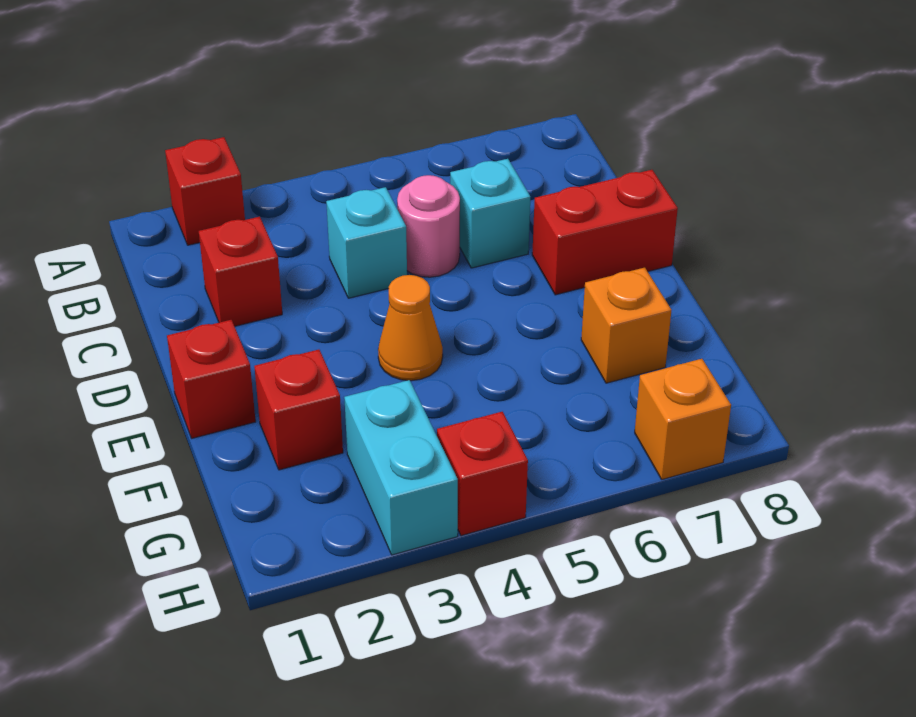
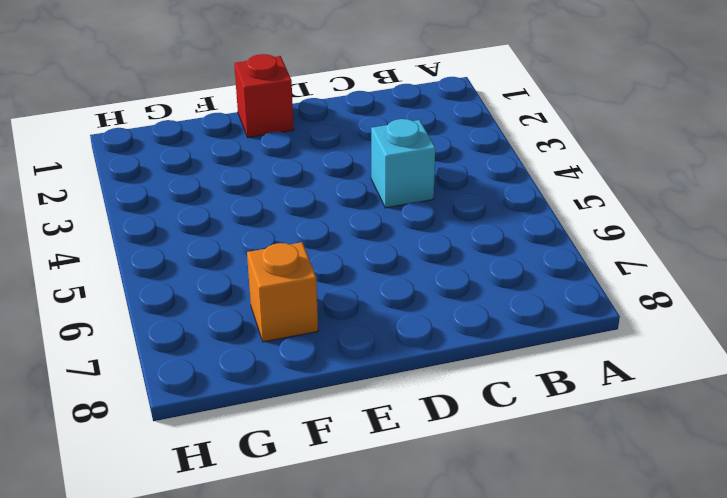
none -> red brick A2 level 1
none -> red brick C2 level 1
none -> pink round brick C5 level 1

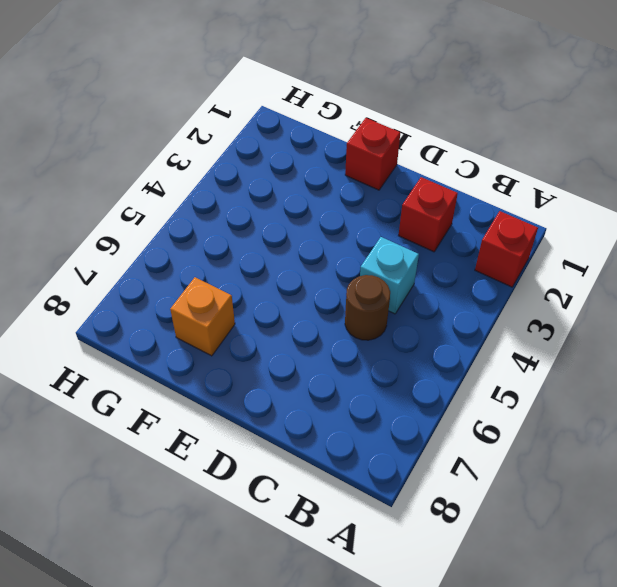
brown round brick C5 level 1 -> pink round brick C5 level 1
none -> cyan brick C6 level 1
none -> red brick D7:D8 level 1
none -> orange cone E4 level 1

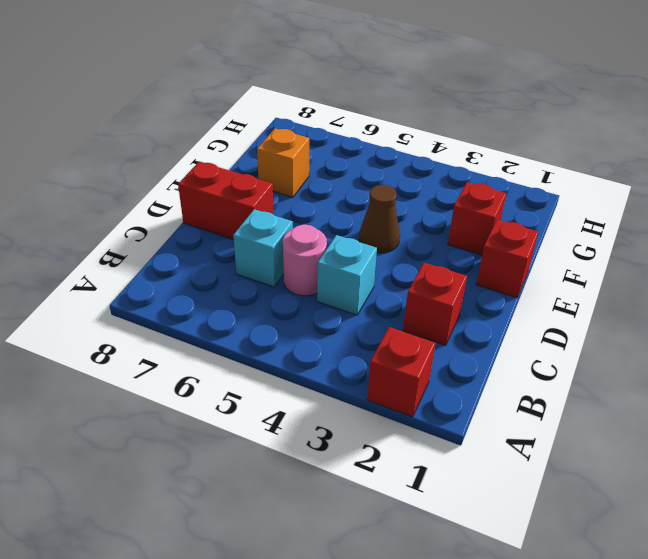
brown cone E4 level 1 -> orange cone E4 level 1
none -> cyan brick G3:H3 level 1
none -> red brick H4 level 1
none -> orange brick H7 level 1

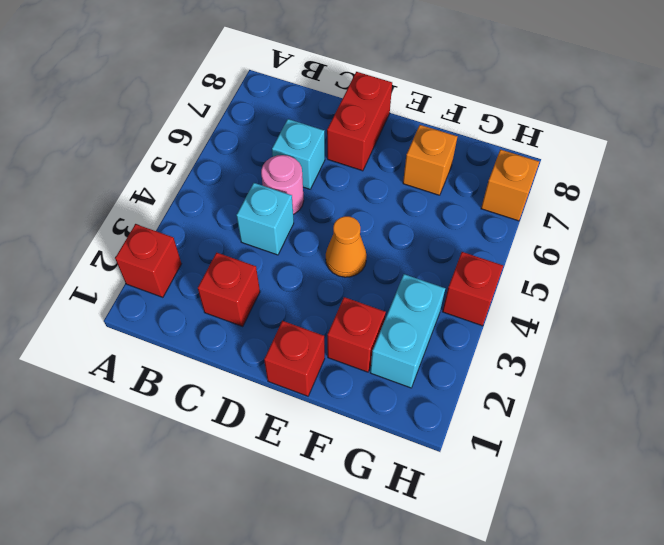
cyan brick G2:G3 level 1 -> cyan brick G3:H3 level 1

